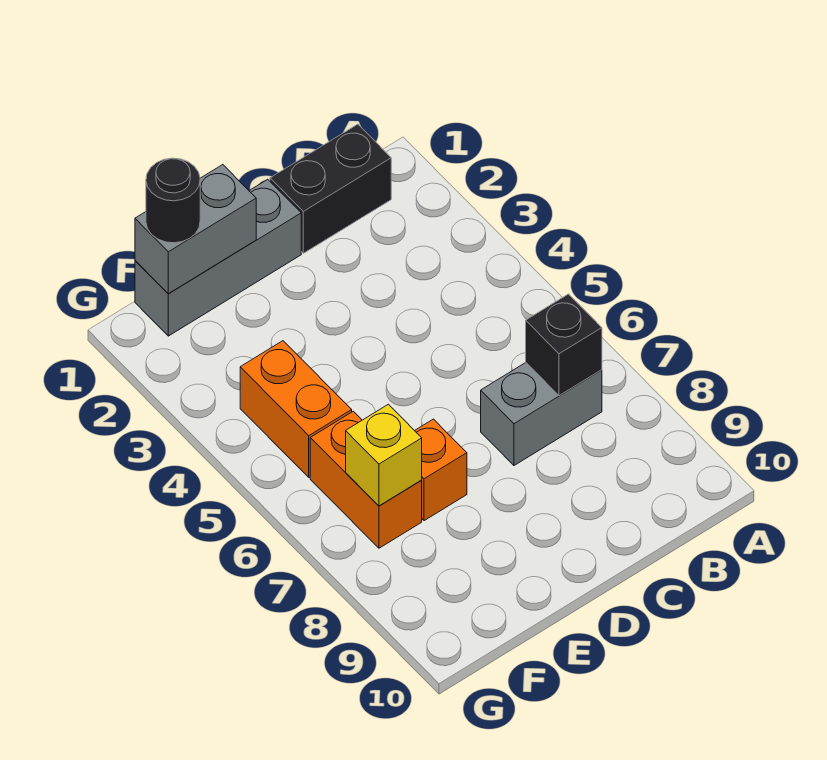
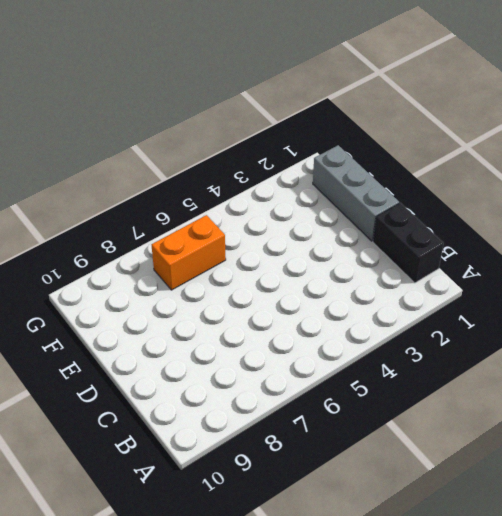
none -> grey brick B7:C7 level 1
none -> orange brick E7 level 1

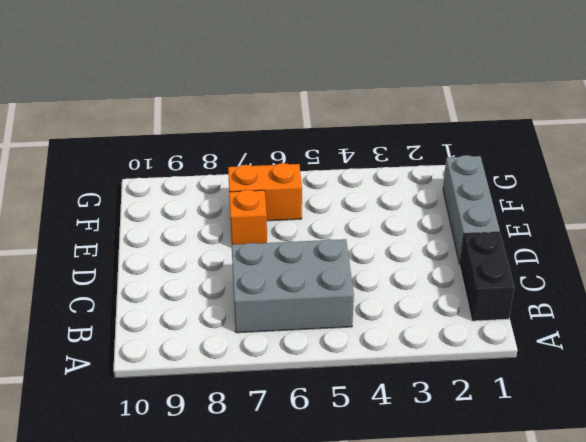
grey brick B5:C7 level 1 -> grey brick B7:C7 level 1
none -> orange brick F4:F5 level 1
none -> black brick B7 level 2

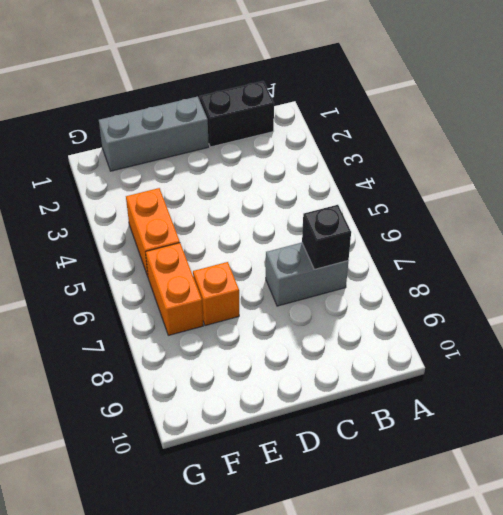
none -> grey brick E1:F1 level 2
none -> yellow brick F7 level 2

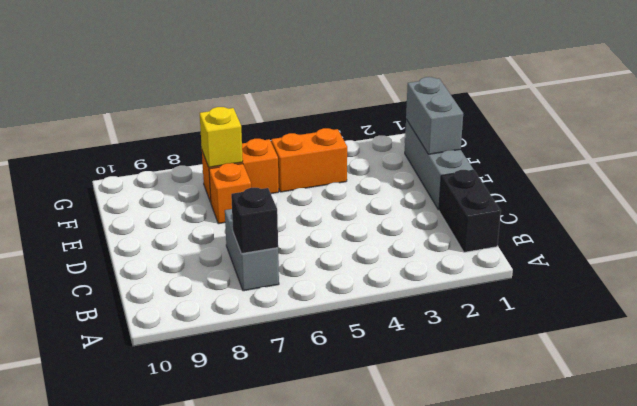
none -> black round brick F1 level 3

